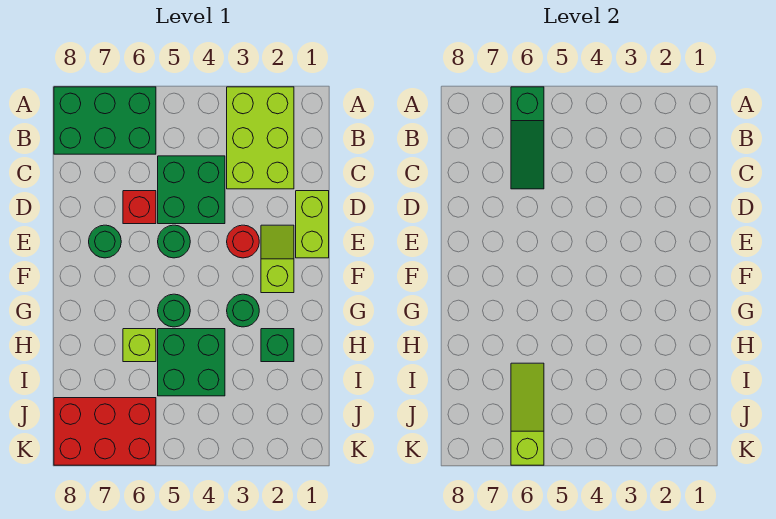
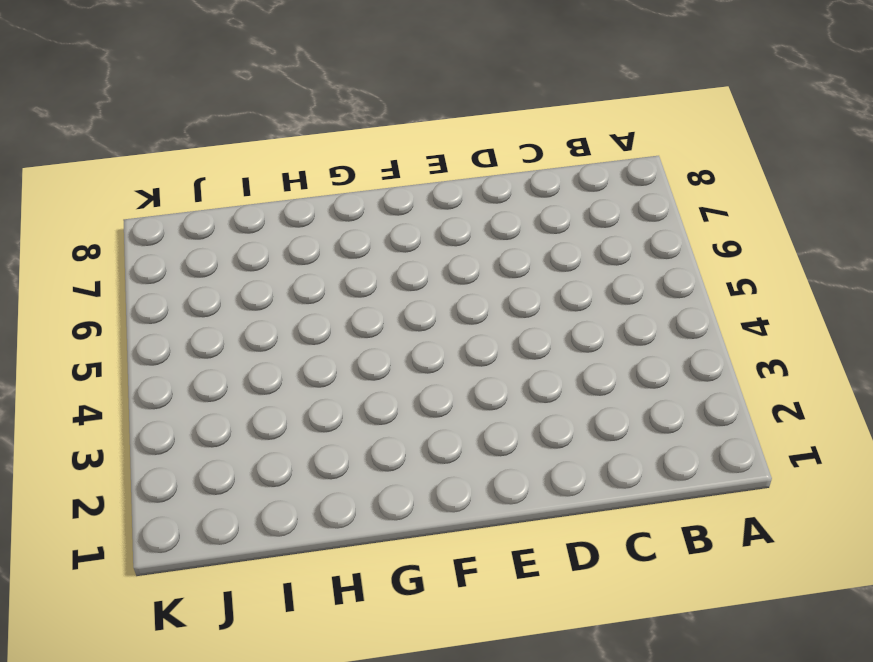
none -> lime brick A2:C3 level 1
none -> green brick A6:B8 level 1
none -> green brick C4:D5 level 1

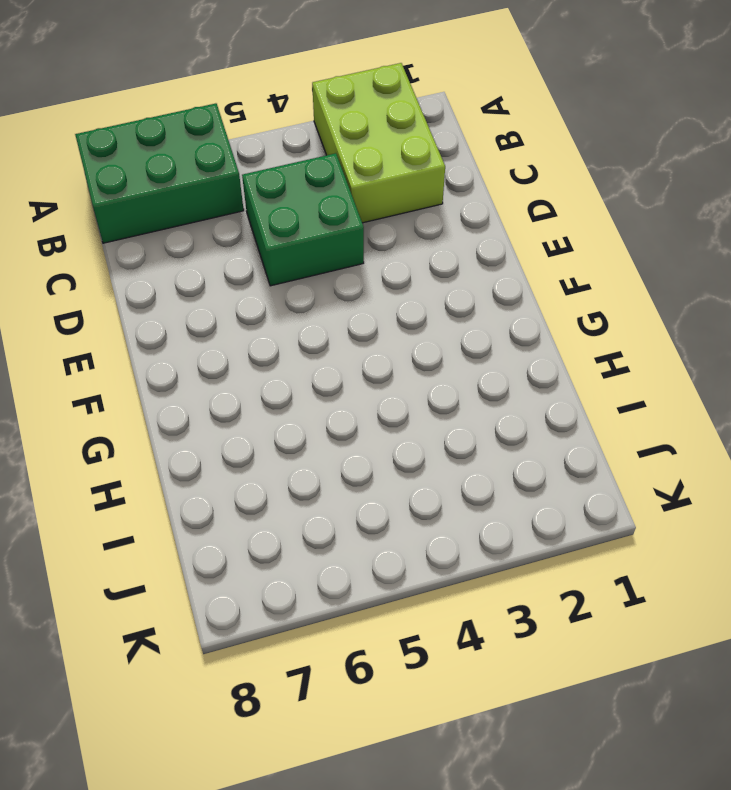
none -> lime brick D1:E1 level 1
none -> red brick D6 level 1
none -> lime slope E2:F2 level 1 top F

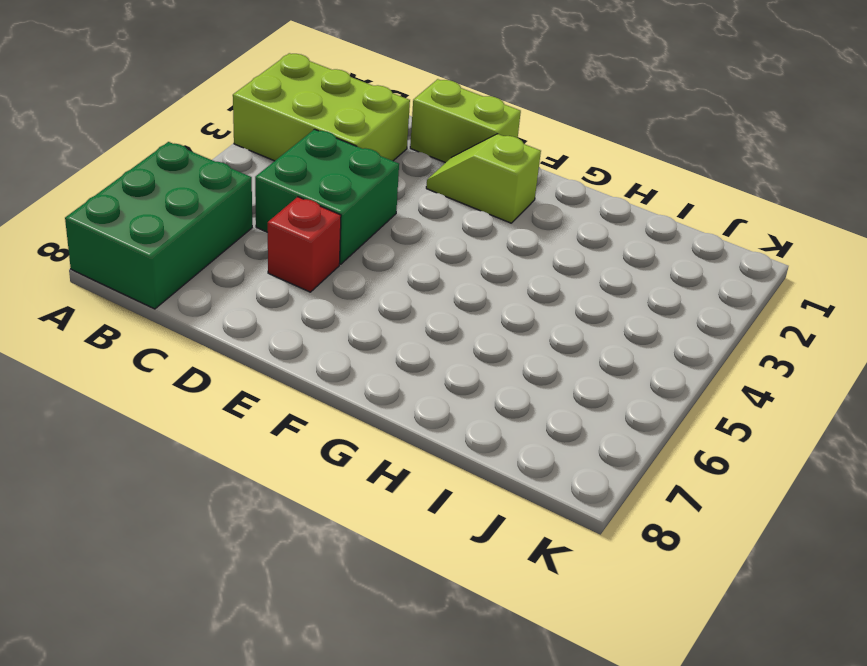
none -> red round brick E3 level 1
none -> green round brick E5 level 1
none -> green round brick E7 level 1

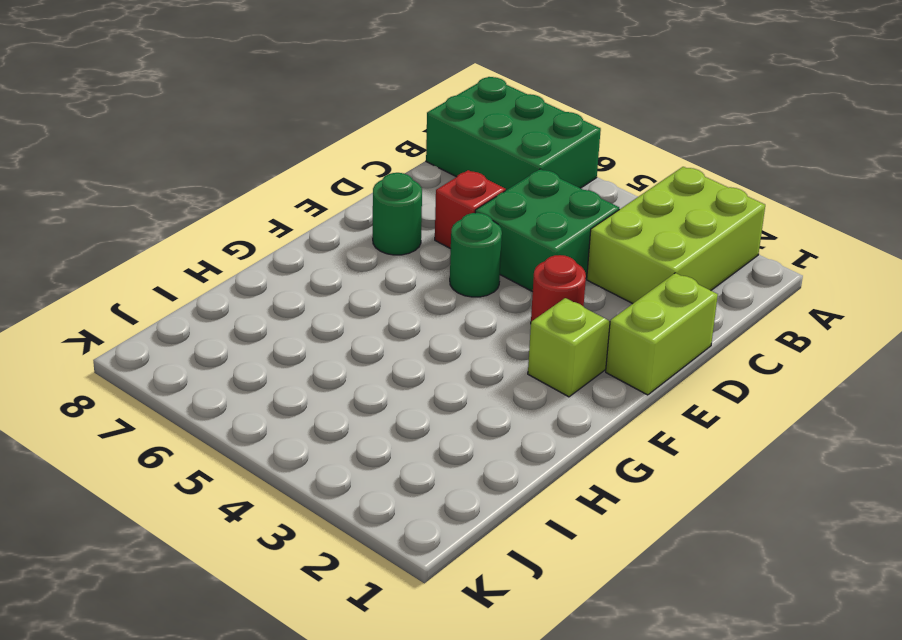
none -> green round brick G3 level 1
none -> green round brick G5 level 1
none -> green brick H2 level 1

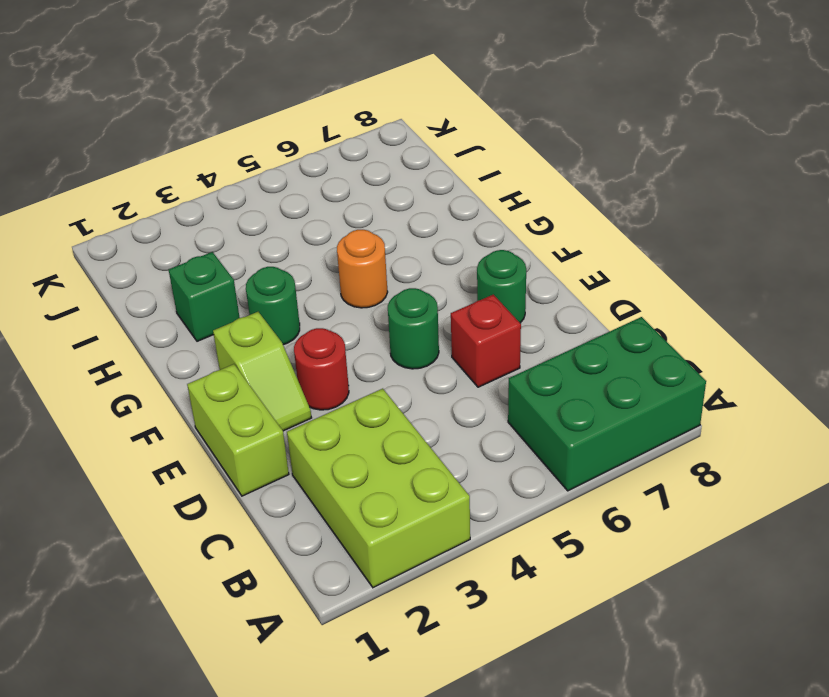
orange round brick G5 level 1 -> green round brick G5 level 1
none -> green brick C4:D5 level 1
none -> green brick H4:I5 level 1
none -> lime brick H6 level 1

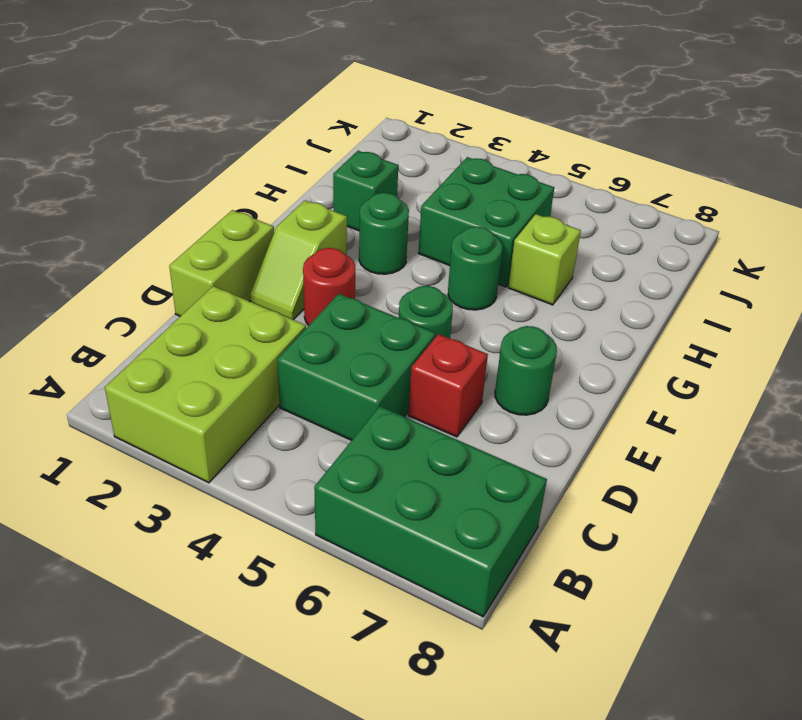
none -> red brick J6:K8 level 1
none -> green slope A6:C6 level 2 top A
none -> lime slope I6:K6 level 2 top K

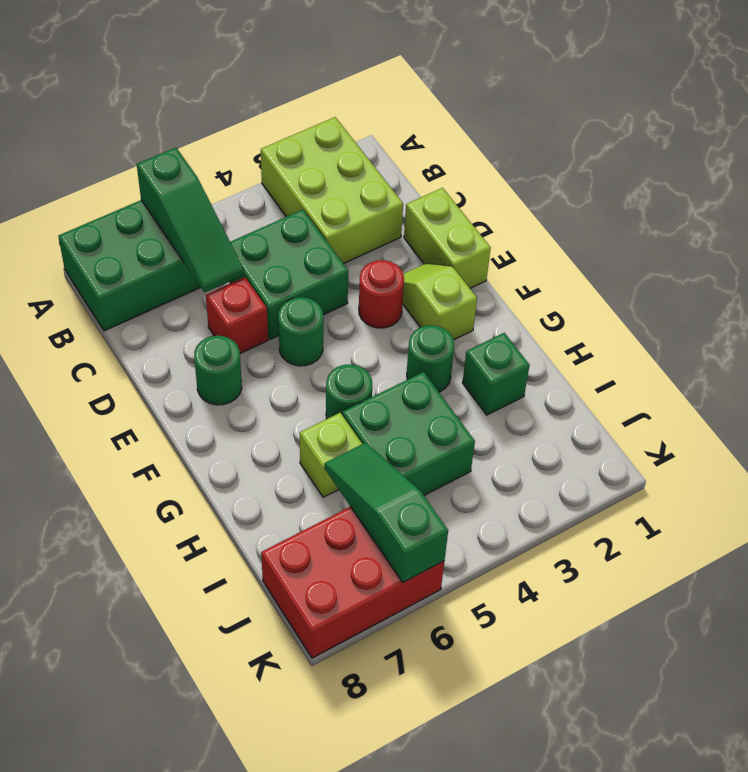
green slope I6:K6 level 2 top K -> lime slope I6:K6 level 2 top K

